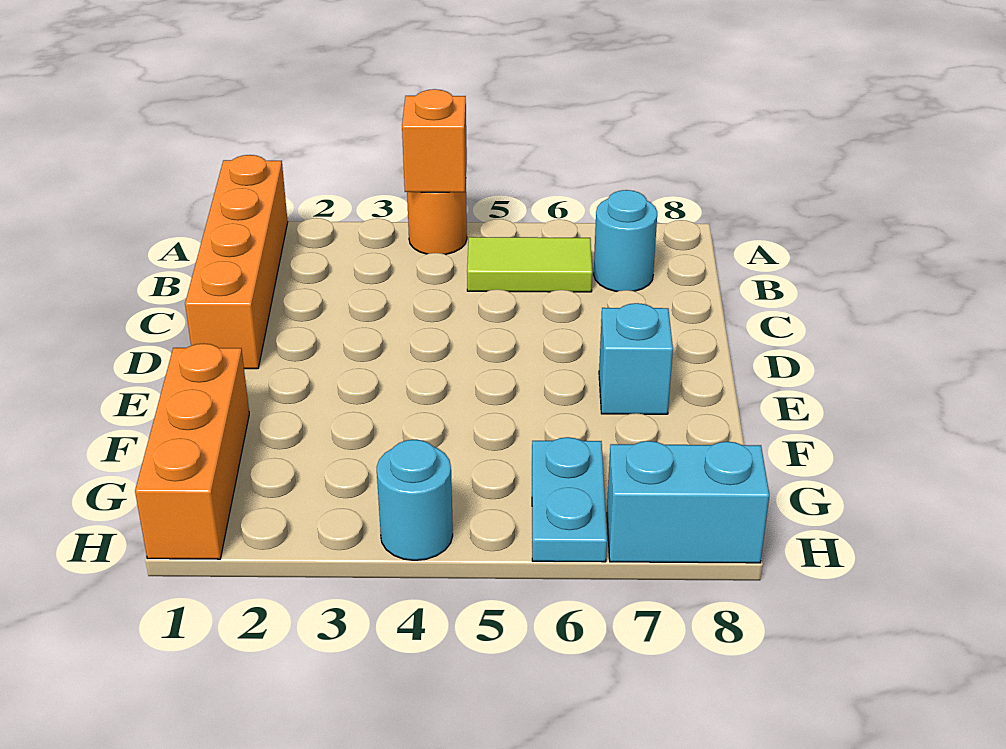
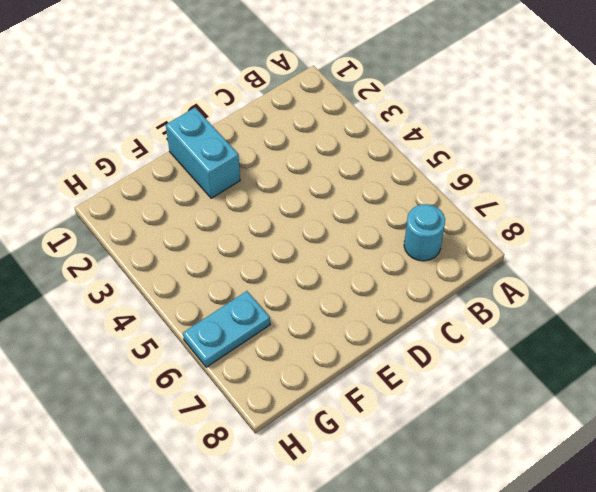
cyan brick E1:E2 level 1 -> cyan brick H7:H8 level 1
none -> orange brick A1:D1 level 1
none -> orange round brick A4 level 1

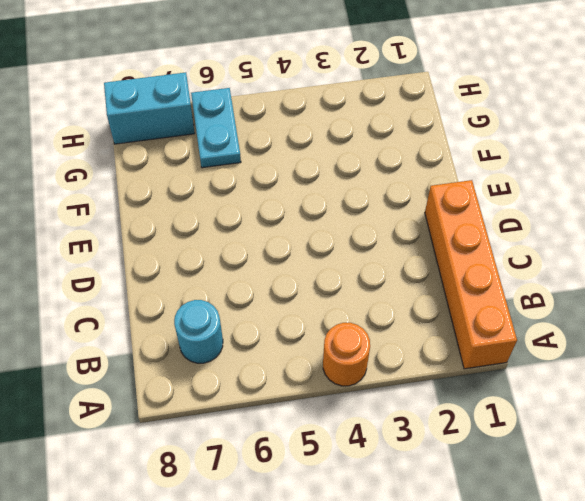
none -> lime tile B5:B6 level 1
none -> cyan brick E7 level 1

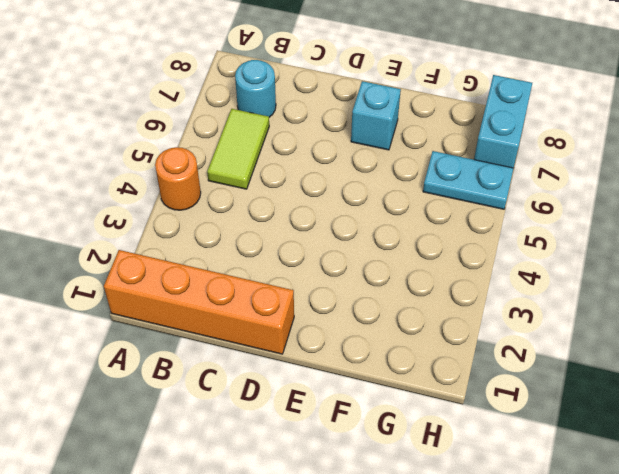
none -> orange brick F1:H1 level 1
none -> cyan round brick H4 level 1

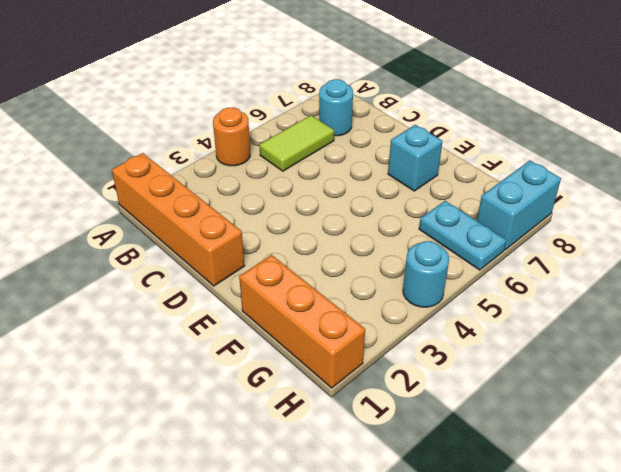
none -> orange brick A4 level 2

